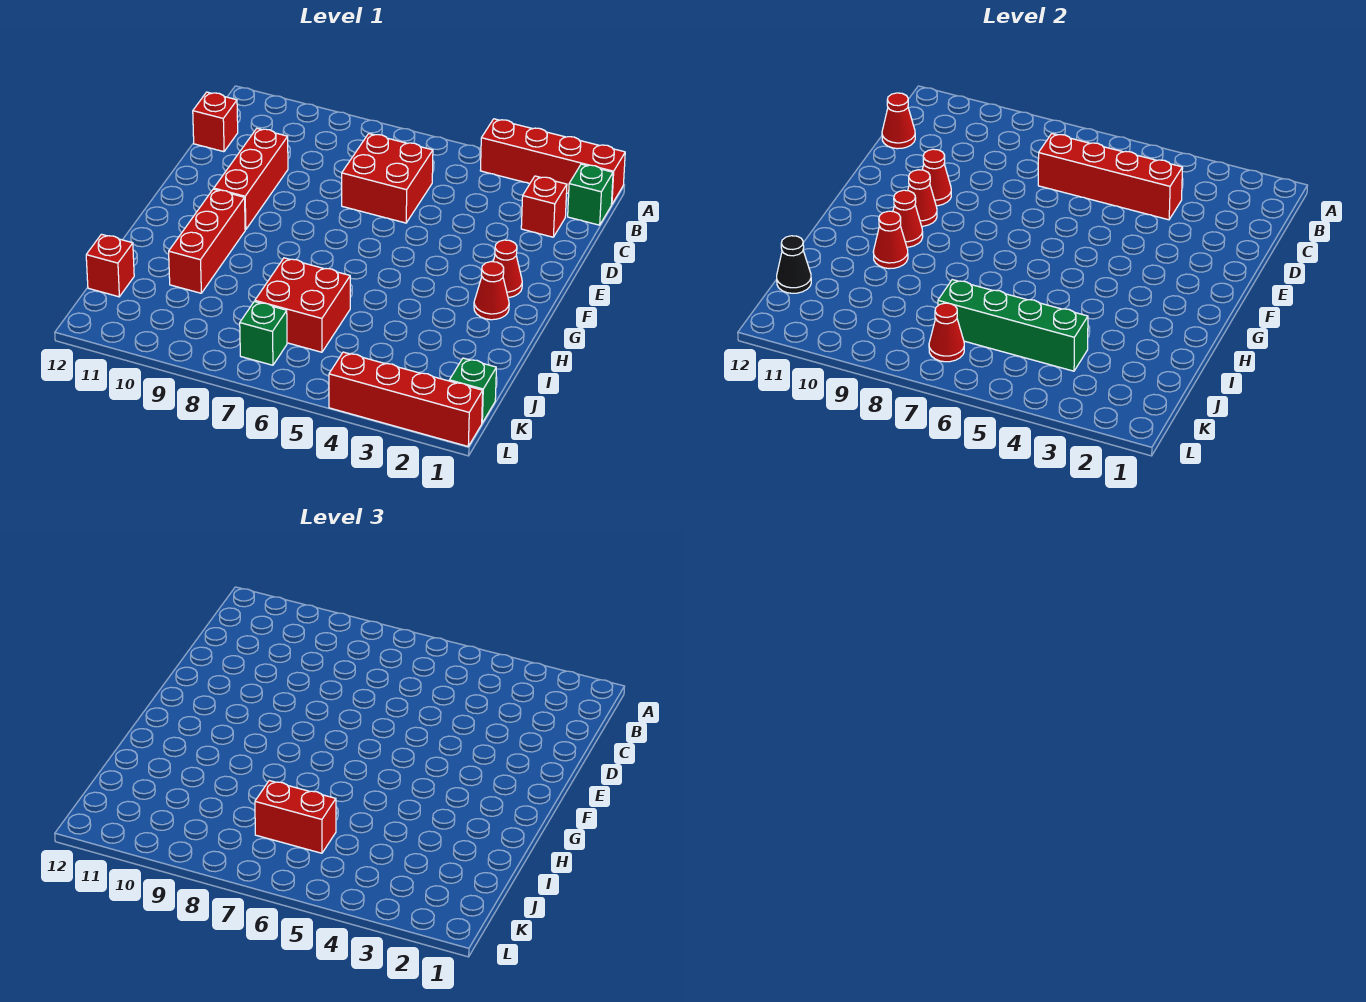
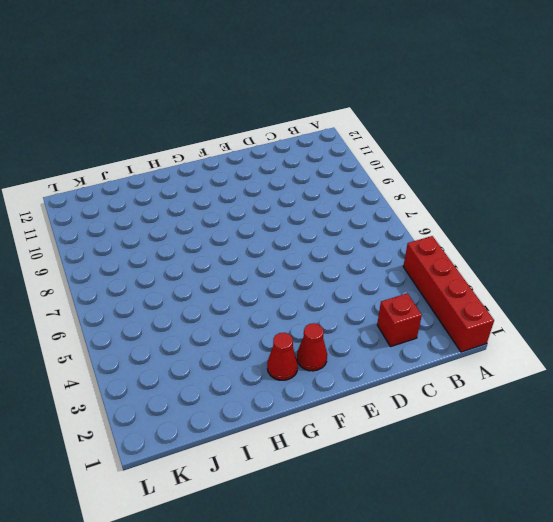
none -> green brick B1 level 1
none -> red brick C6:D7 level 1
none -> red brick C12 level 1

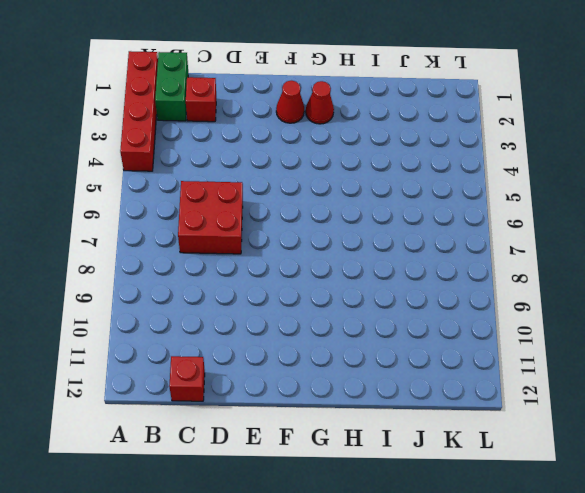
green brick B1:B2 level 1 -> green brick B1 level 1
none -> red brick D10:F10 level 1
none -> red brick G10:I10 level 1
none -> red brick I6:J7 level 1

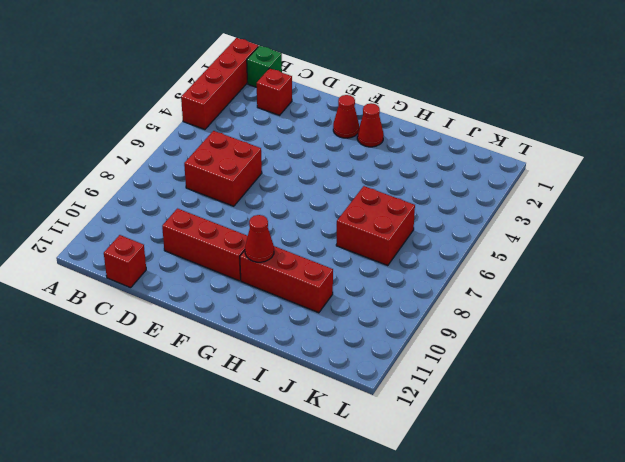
none -> red brick J12 level 1
none -> green brick K1 level 1
none -> green brick K7 level 1

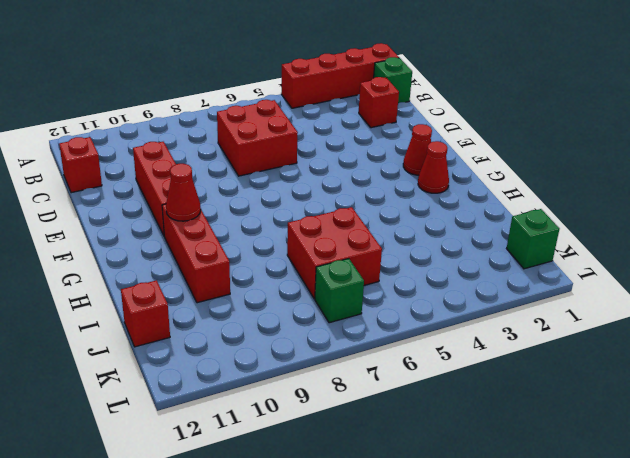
none -> red brick L1:L4 level 1
none -> red brick C4:C7 level 2
none -> red cone C12 level 2

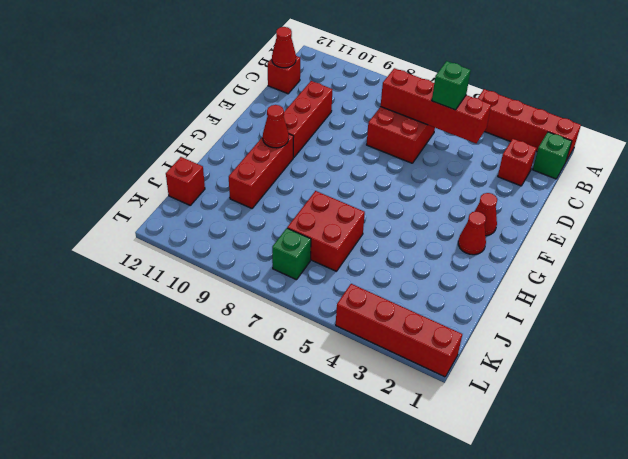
green brick C5 level 3 -> green brick K1 level 1
none -> red cone E10 level 2
none -> red cone F10 level 2
none -> red cone H10 level 2

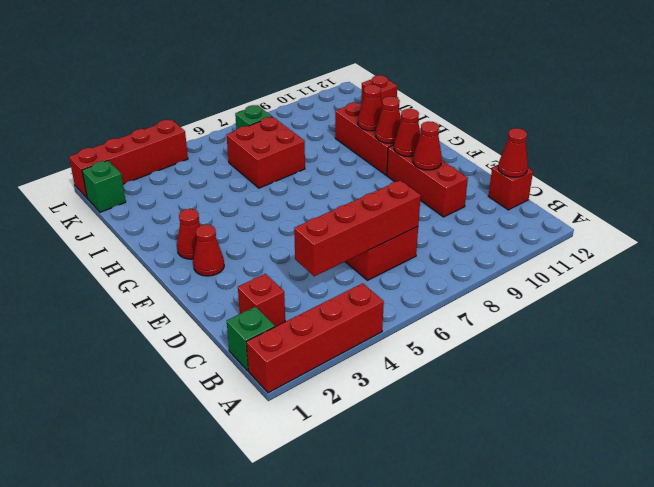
none -> green brick J4:J7 level 2
none -> black cone J12 level 2
none -> red cone K7 level 2

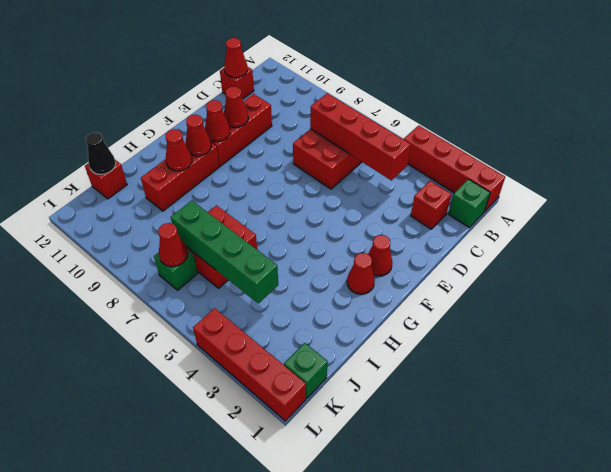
none -> red brick J6:J7 level 3

